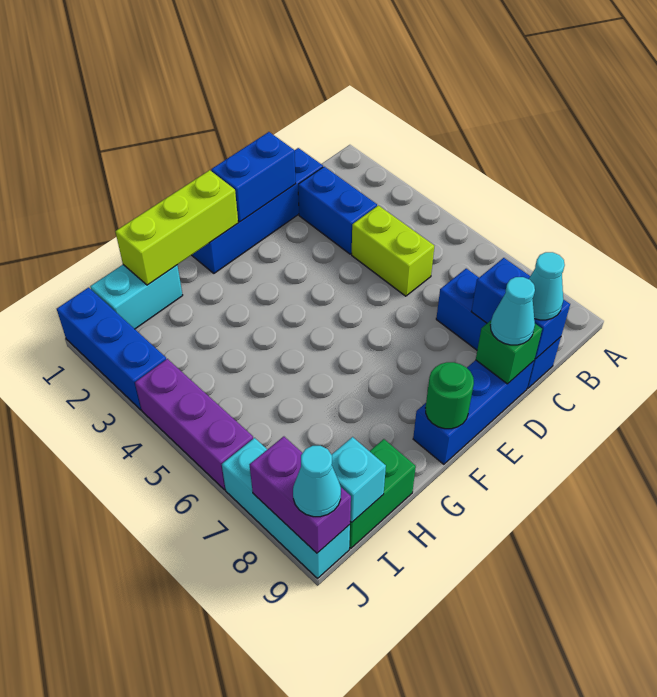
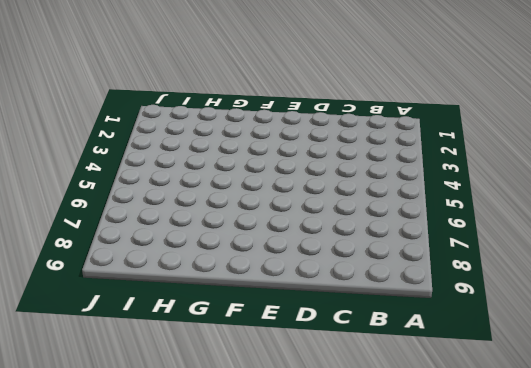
none -> blue brick C1:F1 level 1
none -> blue brick C2:C3 level 1
none -> lime brick C4:C5 level 1

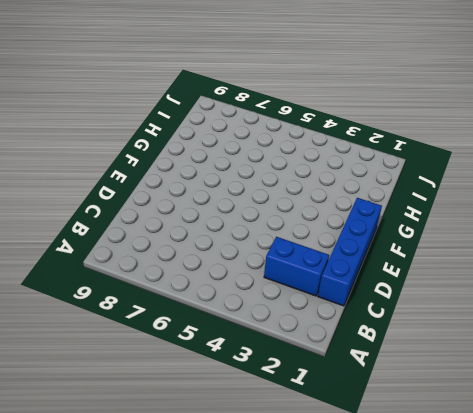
none -> lime brick C4:C5 level 1
none -> blue brick C7:C9 level 1
none -> blue brick D9:F9 level 1

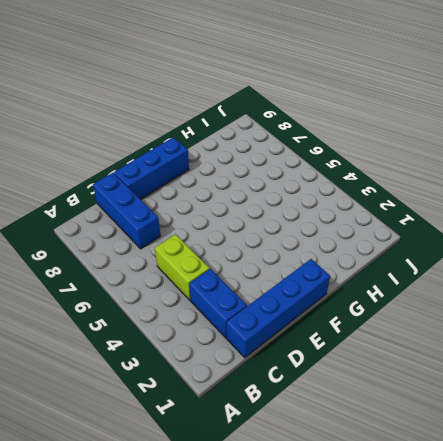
none -> cyan brick H1:I1 level 1
none -> green brick H9:I9 level 1
none -> blue brick J1:J3 level 1

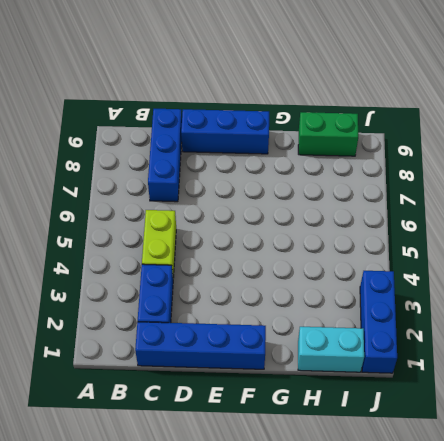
none -> purple brick J4:J6 level 1
none -> cyan brick J7:J9 level 1
none -> blue brick C8:C9 level 2

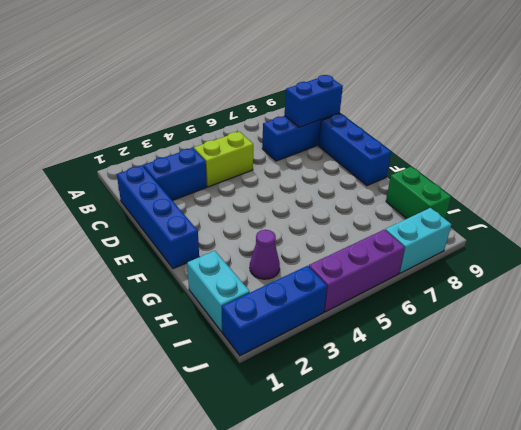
purple cone H3 level 1 -> none
cyan brick J7:J8 level 1 -> cyan brick J7:J9 level 1
none -> blue brick D1:E1 level 2
none -> green brick D9 level 2
none -> lime brick F1:H1 level 2

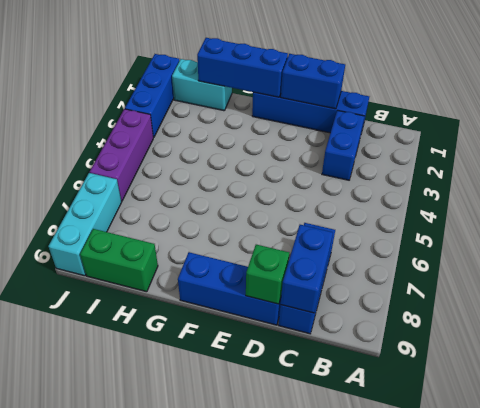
blue brick F1:H1 level 2 -> lime brick F1:H1 level 2
none -> lime brick C4:C5 level 1
none -> green round brick F9 level 2
none -> cyan brick I9 level 2

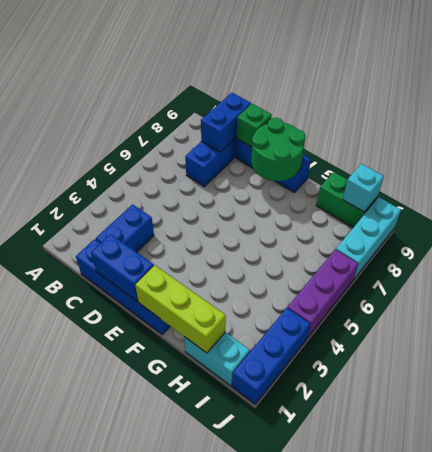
green round brick E8:F9 level 2 -> green round brick F9 level 2
none -> lime brick C4:C5 level 1
none -> purple brick J8:J9 level 2
none -> cyan cone C9 level 3

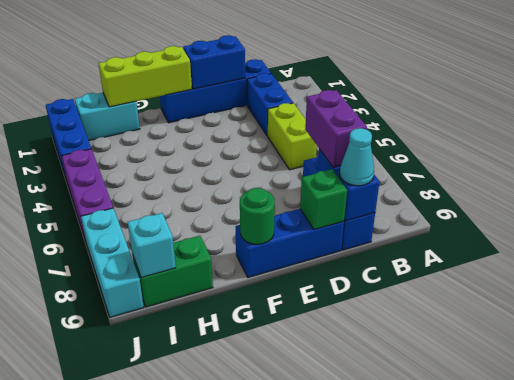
purple brick C7:C8 level 3 -> purple brick J8:J9 level 2
none -> cyan cone D9 level 3
none -> cyan cone J9 level 3

